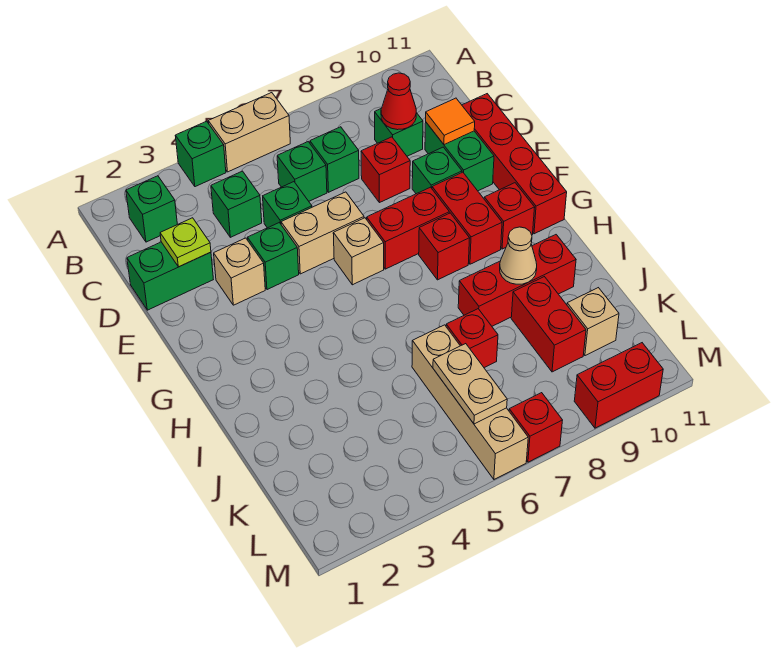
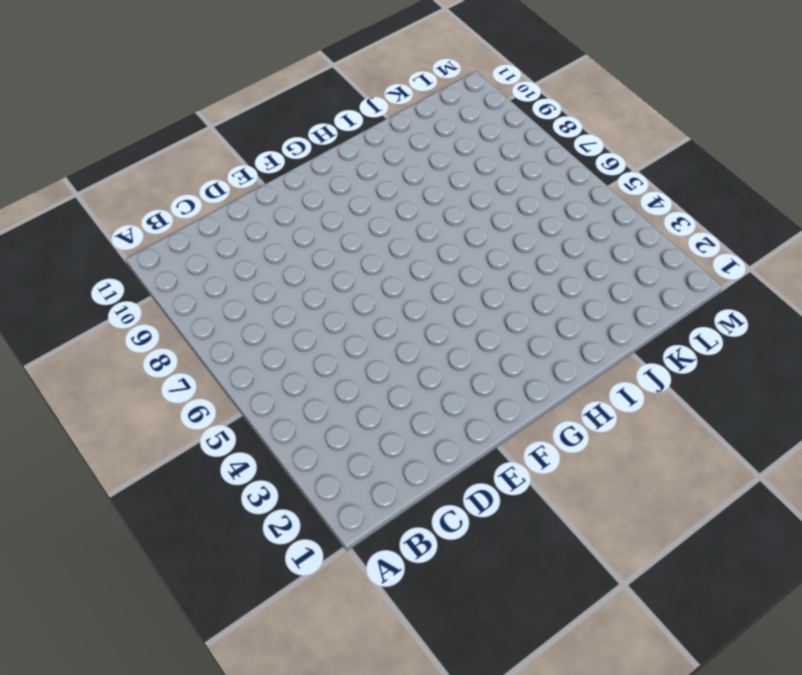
none -> green brick A4 level 1
none -> tan brick A5:A6 level 1
none -> green brick B2 level 1
none -> green brick C4 level 1

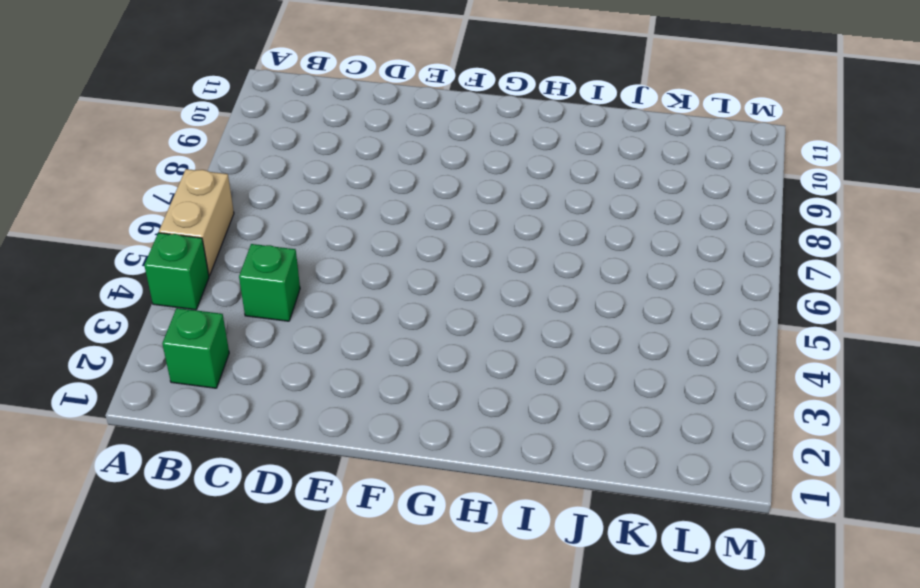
none -> green brick C6 level 1
none -> green brick C7 level 1
none -> green brick C9 level 1
none -> green brick D1:D2 level 1

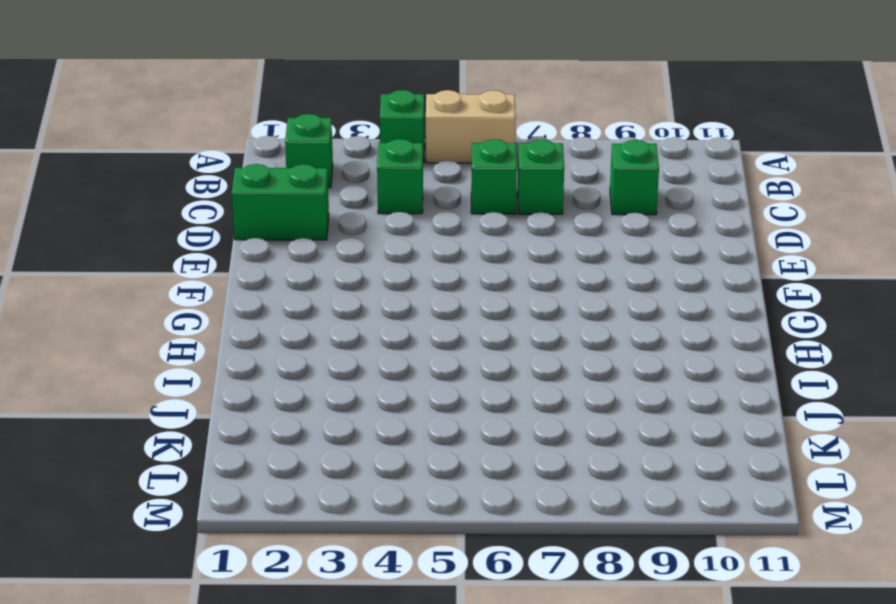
none -> green brick D5 level 1
none -> red brick D8 level 1
none -> green brick D10:E10 level 1
none -> red brick D11:G11 level 1

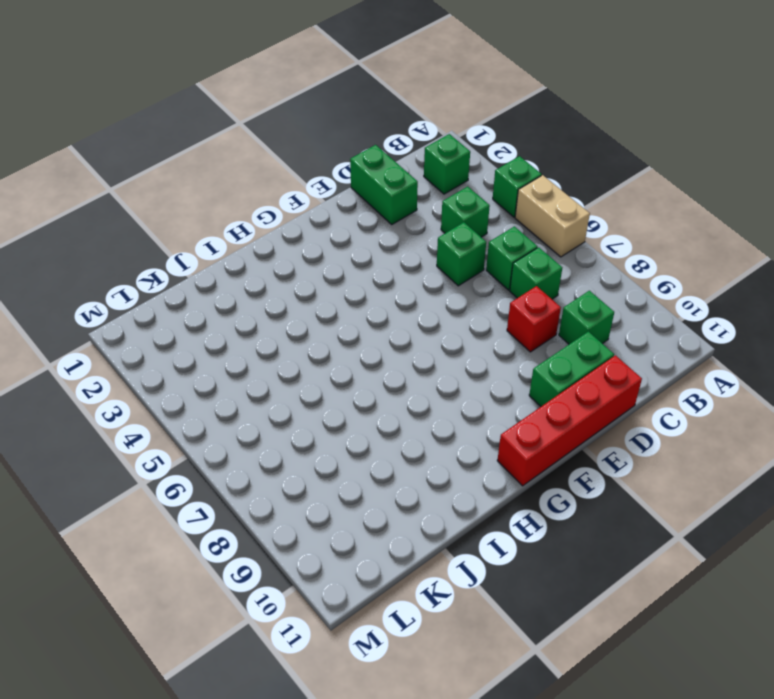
none -> tan brick E3 level 1
none -> green brick E4 level 1
none -> tan brick E5:E6 level 1
none -> green brick E9 level 1

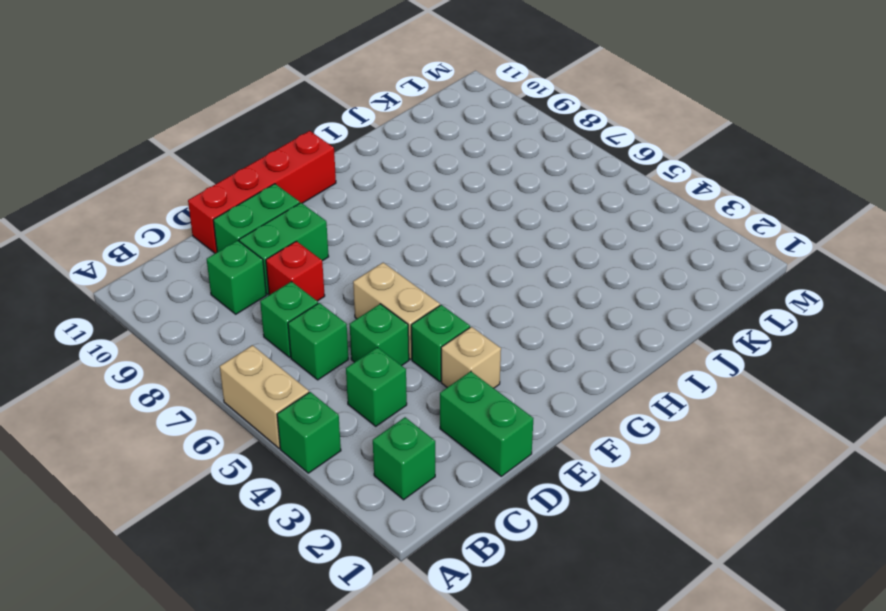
green brick D9:E9 level 1 -> green brick E9 level 1
none -> tan brick F6 level 1
none -> red brick F7:F8 level 1
none -> red brick F9:G9 level 1
none -> red brick G8 level 1

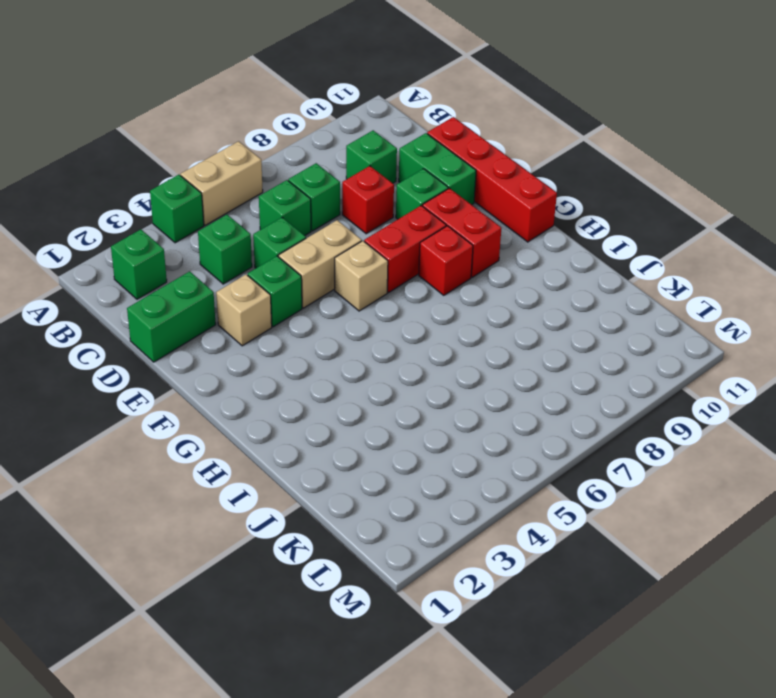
none -> red brick G10 level 1
none -> red brick I8:I10 level 1
none -> tan brick J6:M6 level 1
none -> red brick J7 level 1

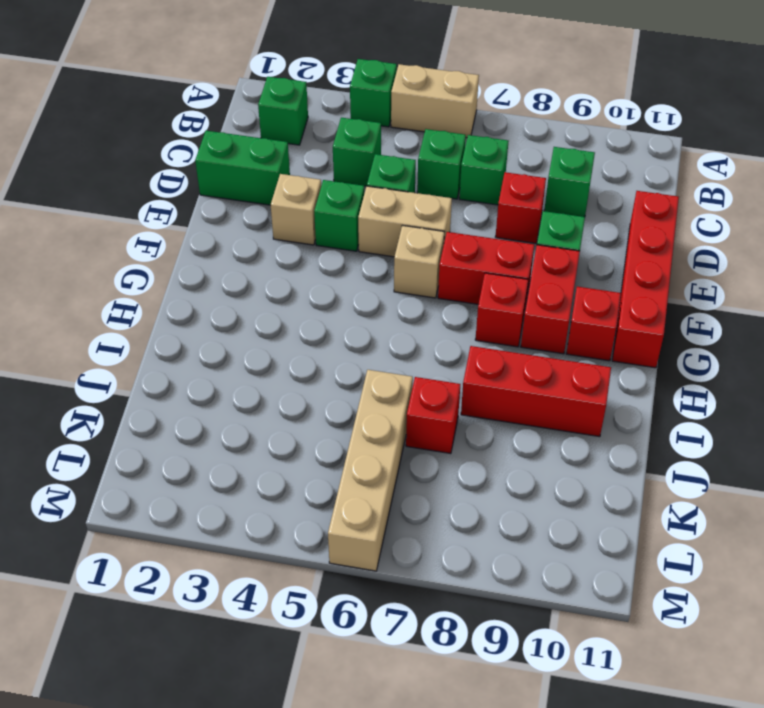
none -> green brick D10:E10 level 1
none -> red brick J9:K9 level 1
none -> tan brick K10 level 1
none -> red brick M7 level 1

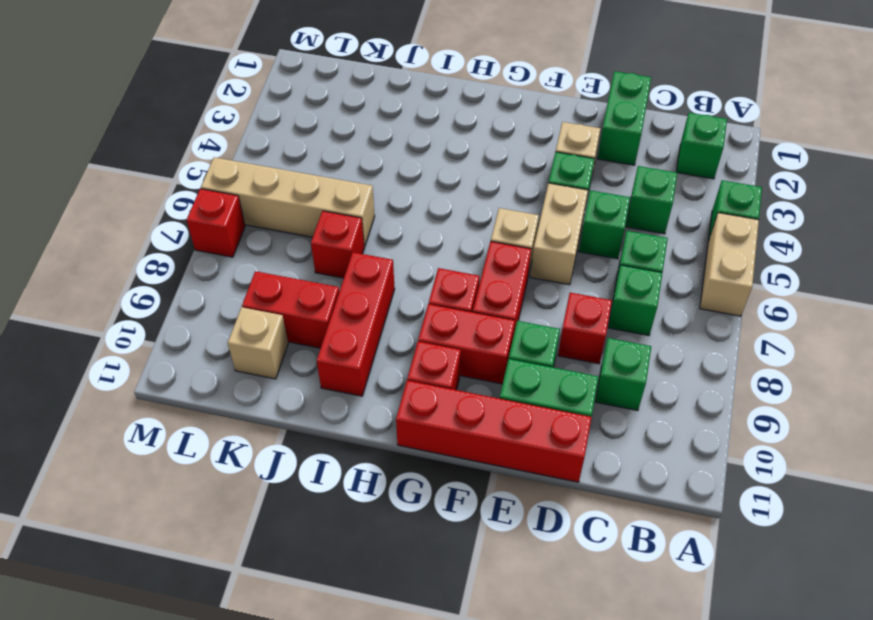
none -> red brick M9:M10 level 1
none -> red cone C9 level 2
none -> lime plate D2 level 2
none -> orange tile D10 level 2

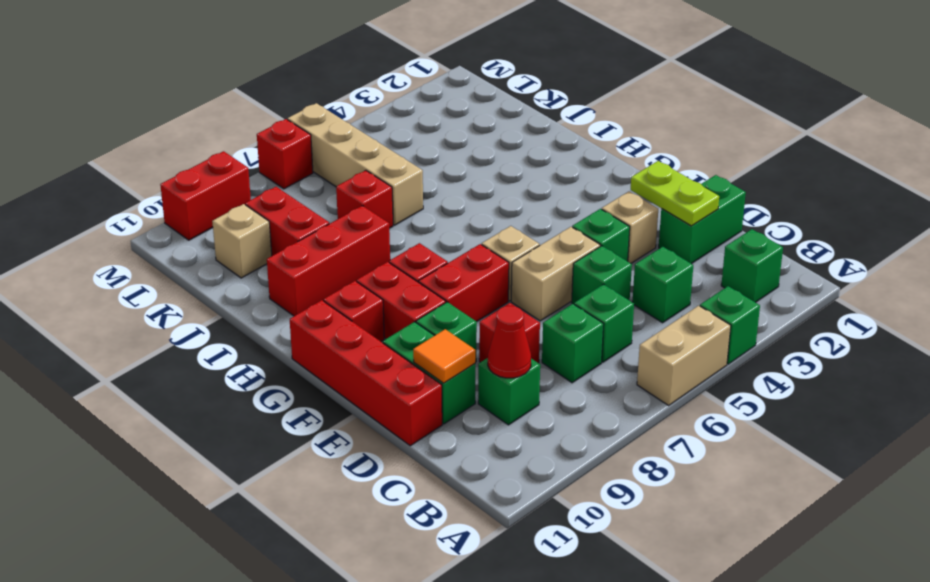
lime plate D2:E2 level 2 -> lime plate D2 level 2
none -> tan cone I9 level 2
none -> tan plate K6:L6 level 2

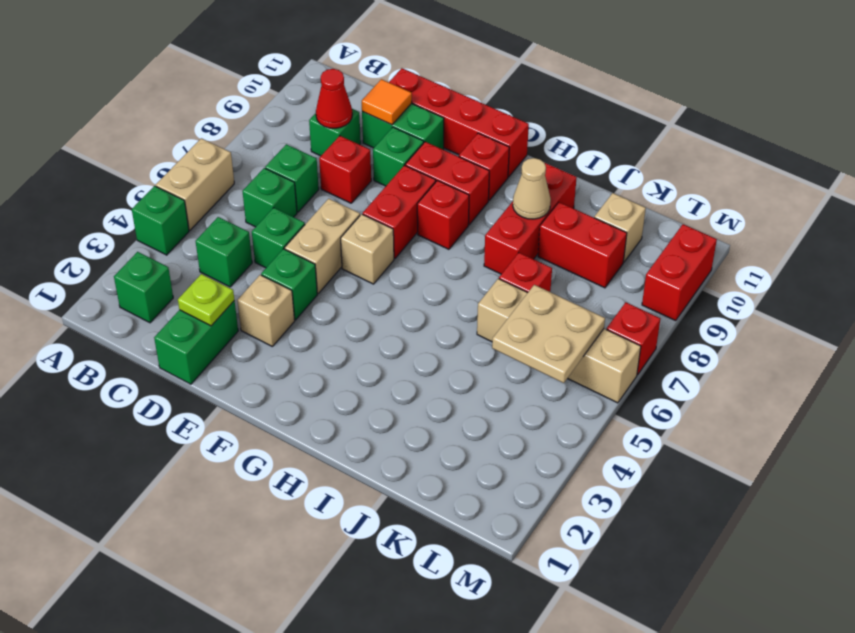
tan plate K5:L6 level 2 -> tan plate K6:L6 level 2

